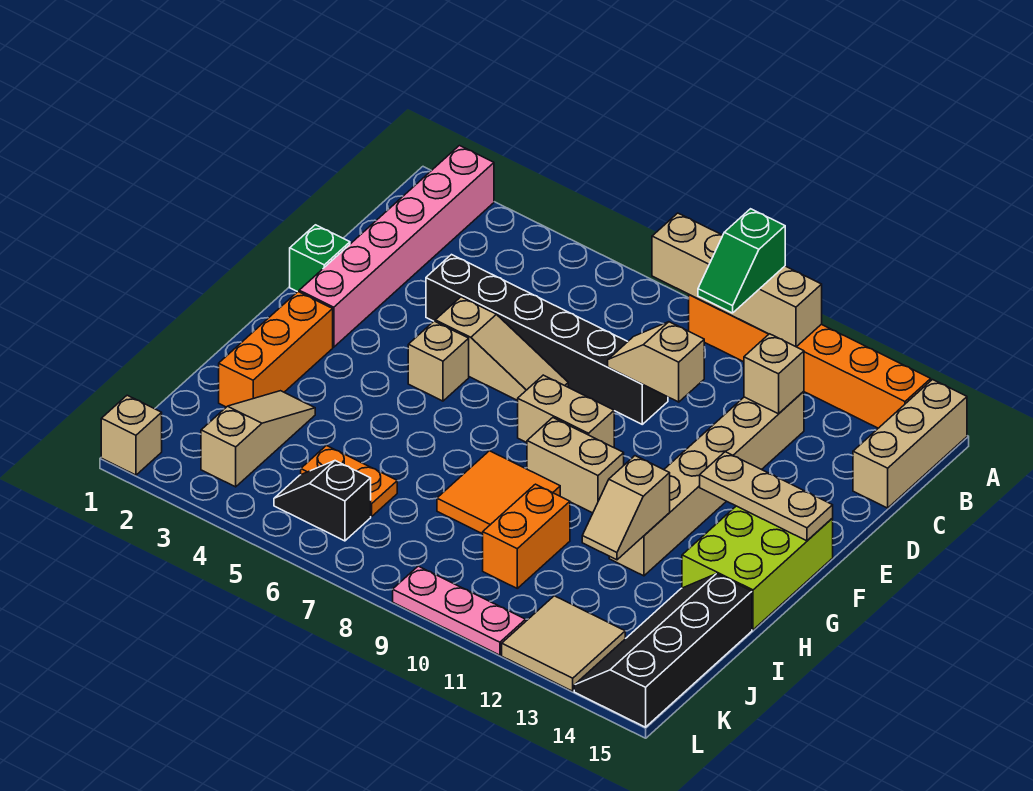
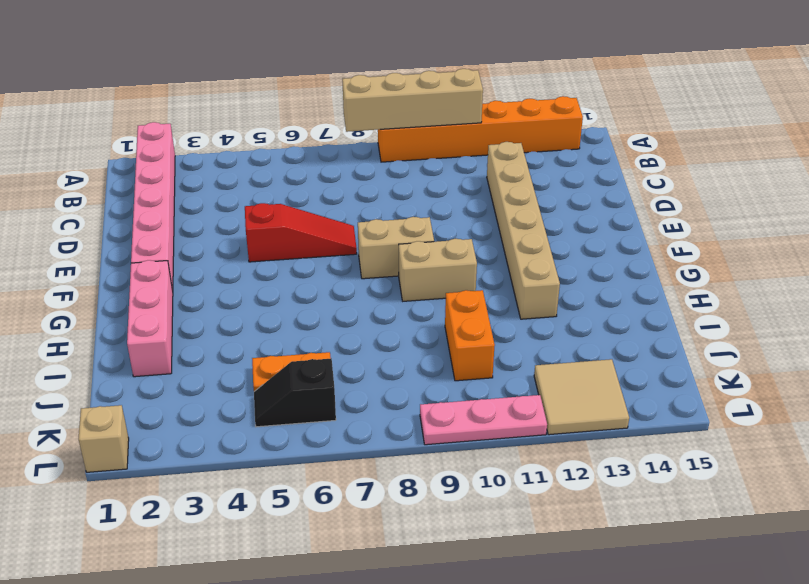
red slope E5:E7 level 1 top 5 -> tan slope E5:E7 level 1 top 5
pink brick G2:I2 level 1 -> orange brick G2:I2 level 1
none -> tan brick A15:C15 level 1
none -> black brick D4:D9 level 1
none -> green brick E1 level 1

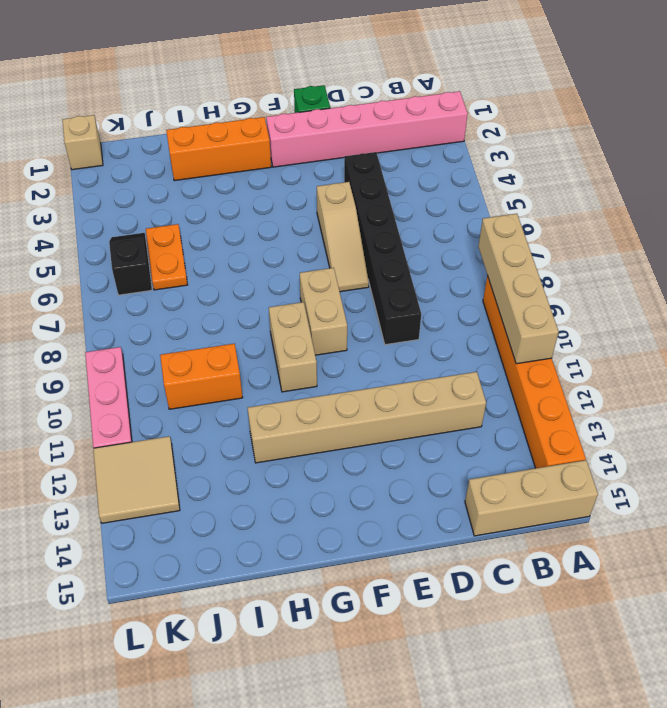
none -> tan brick F5 level 1
none -> lime brick F14:H15 level 1
none -> orange tile H8:I9 level 1

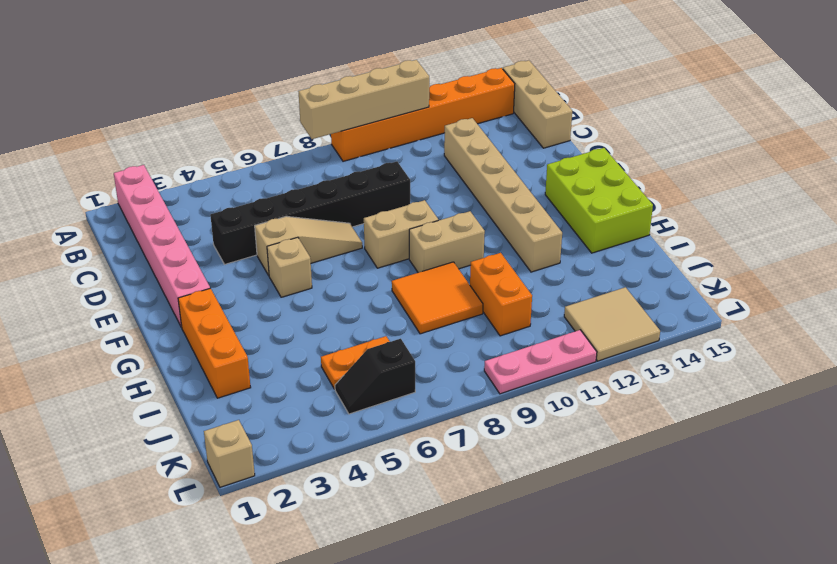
none -> green brick E1 level 1
none -> tan slope I3:K3 level 1 top K
none -> black slope I14:L15 level 1 top 15

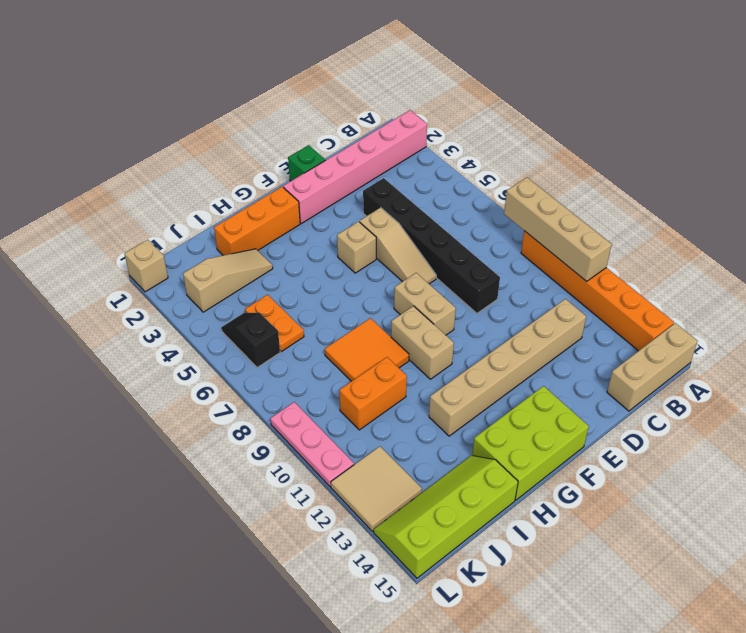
lime slope I14:L15 level 1 top 15 -> black slope I14:L15 level 1 top 15
none -> tan brick C12 level 2
none -> tan slope D9:D10 level 2 top 10
none -> tan plate F13:F15 level 2

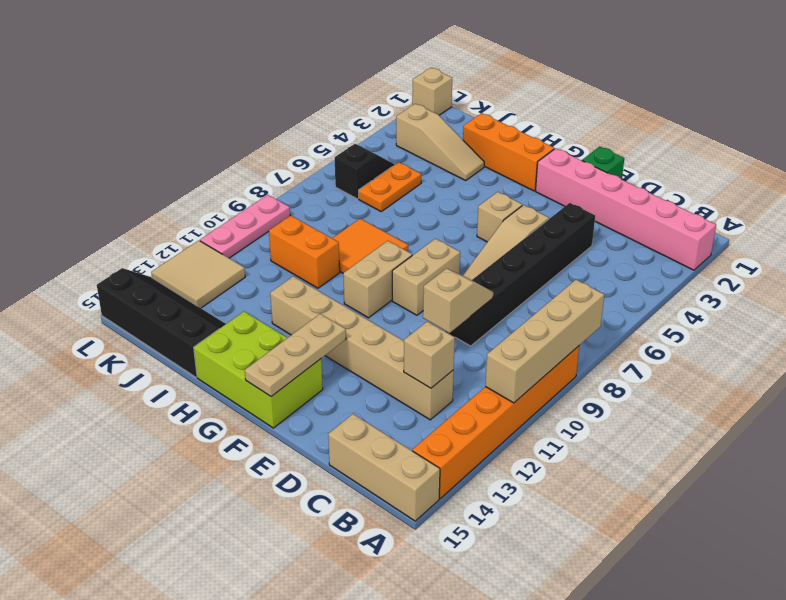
none -> tan slope H12:I12 level 2 top H
none -> green slope A10:B10 level 3 top A

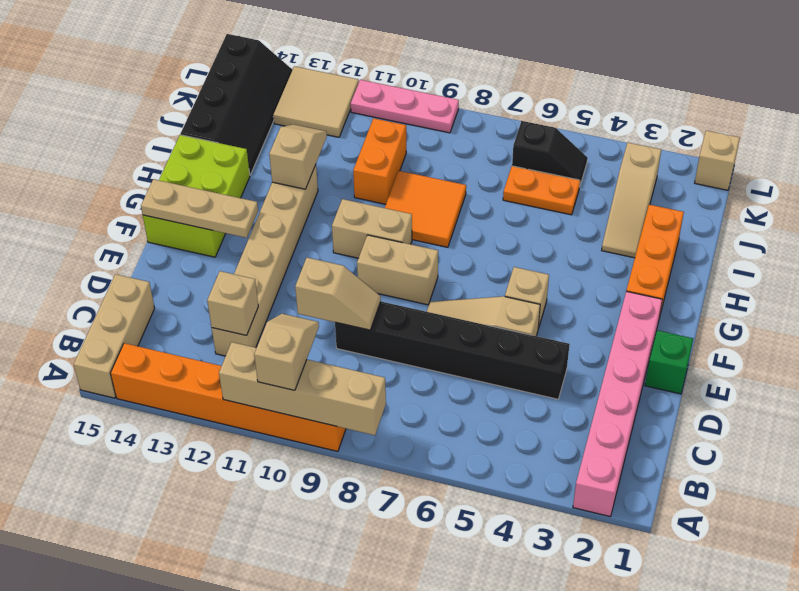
tan slope A10:B10 level 3 top A -> green slope A10:B10 level 3 top A

